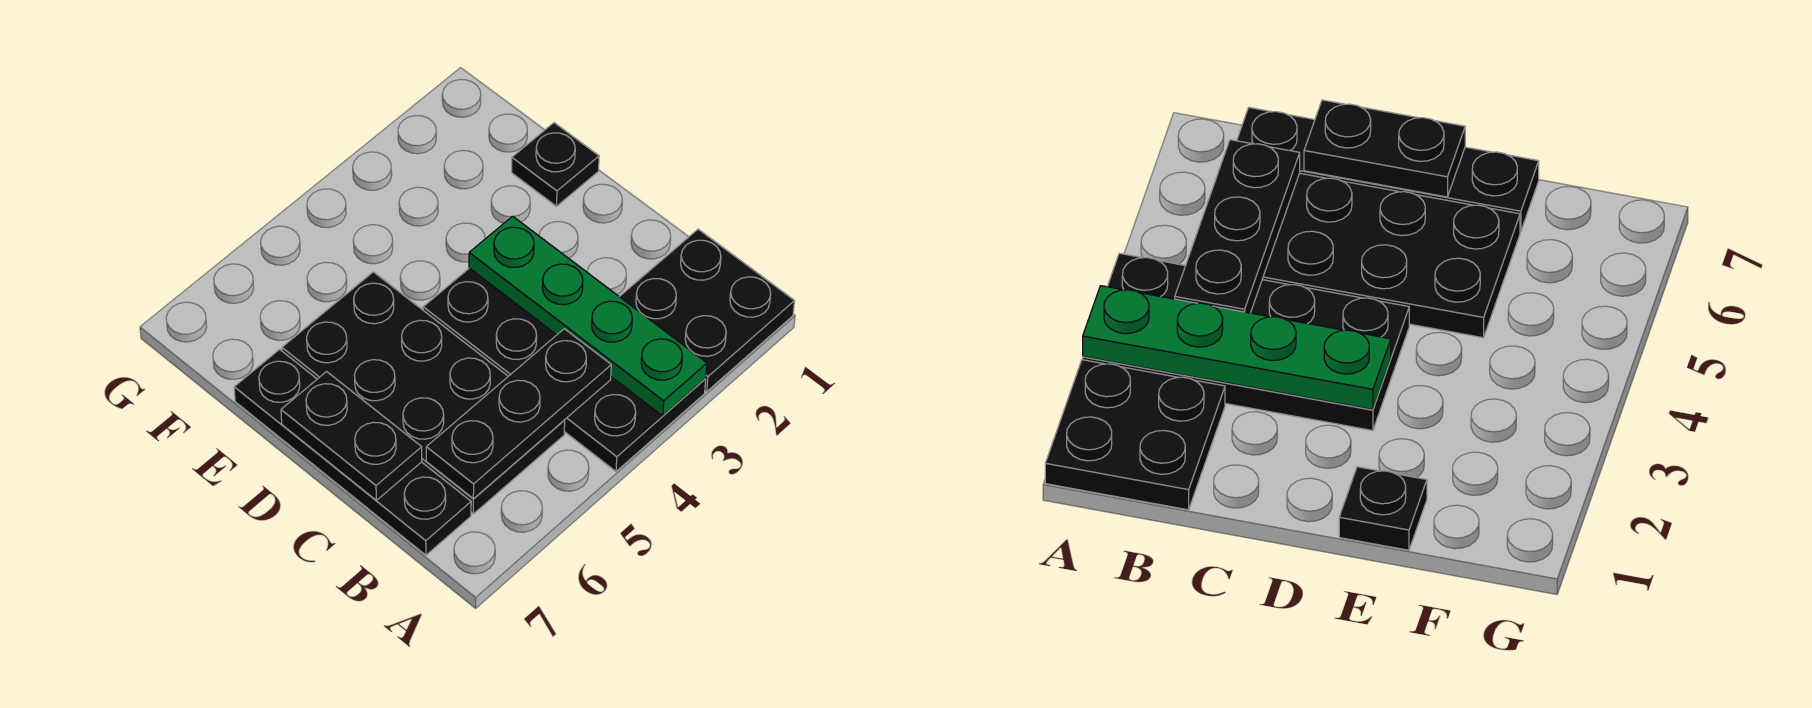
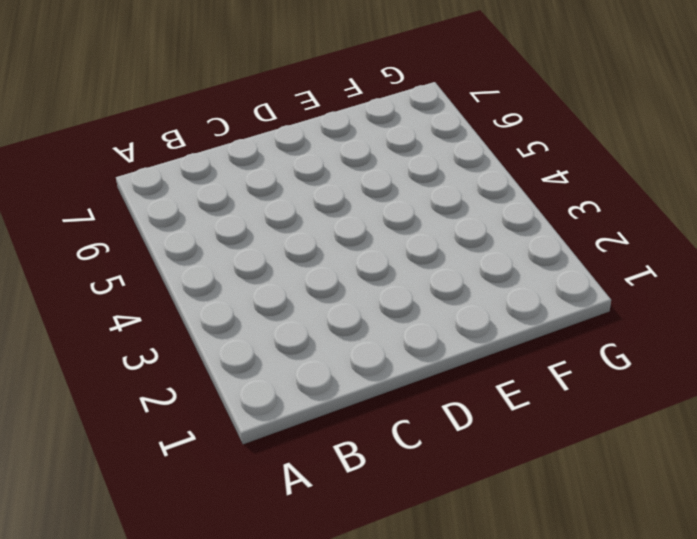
none -> black plate A1:B2 level 1
none -> black plate A3:D4 level 1

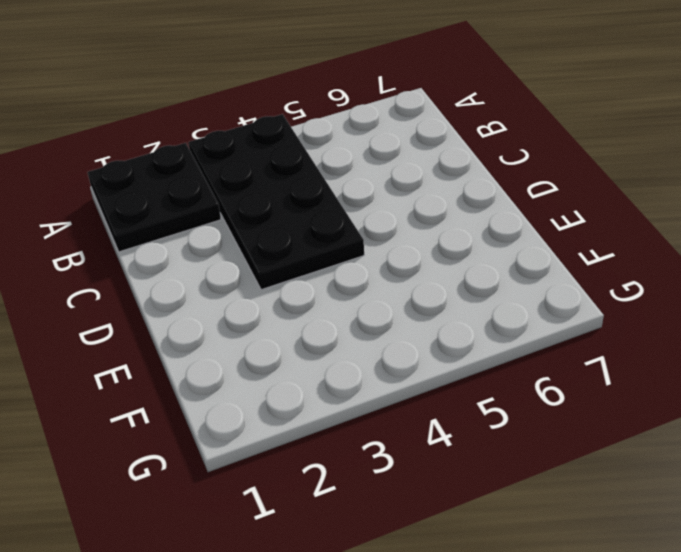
none -> black plate B5:E6 level 1
none -> black plate B7:E7 level 1

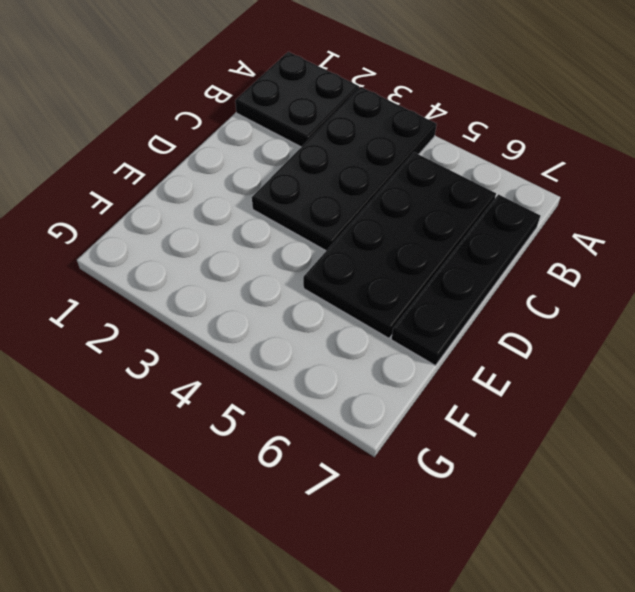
none -> black plate E1 level 1
none -> green plate A3:D3 level 2

